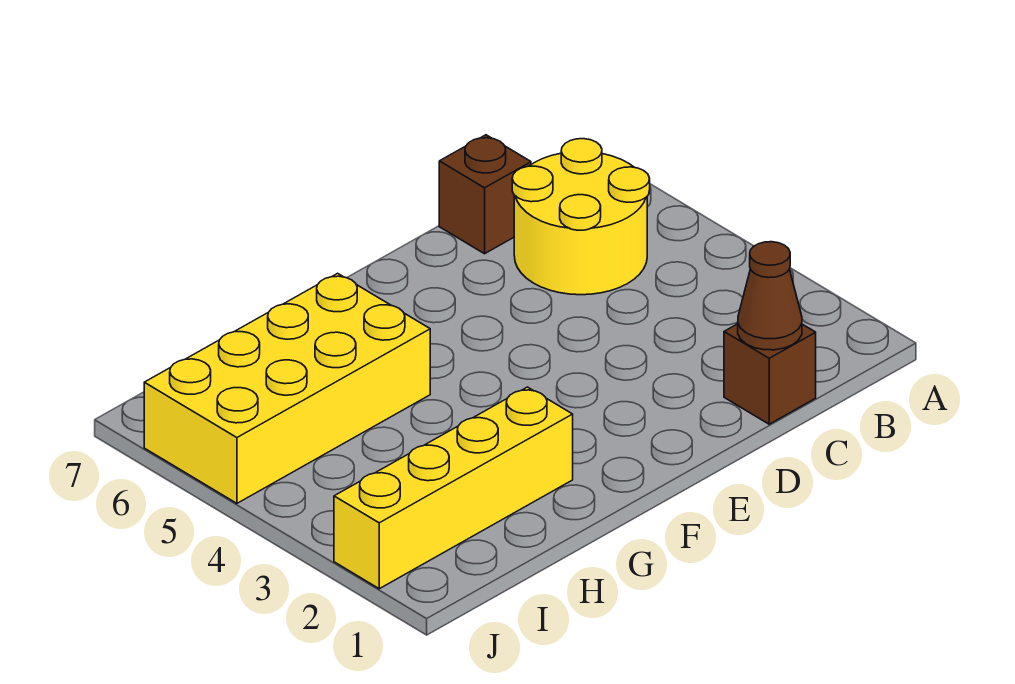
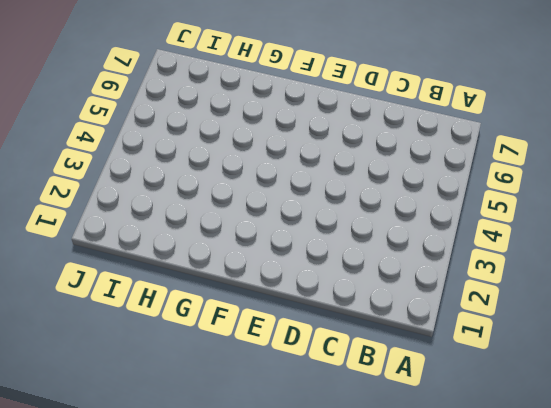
none -> yellow round brick B5:C6 level 1
none -> brown brick C1 level 1

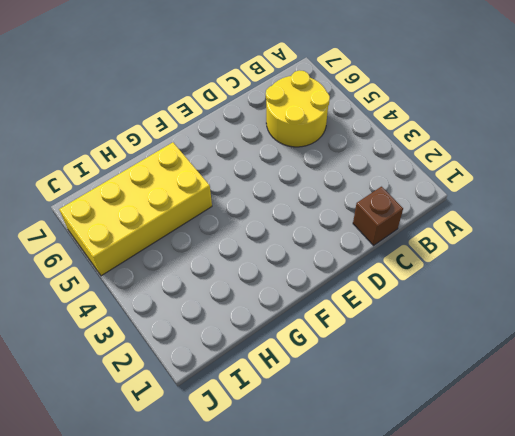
none -> brown brick C7 level 1
none -> yellow brick G2:J2 level 1

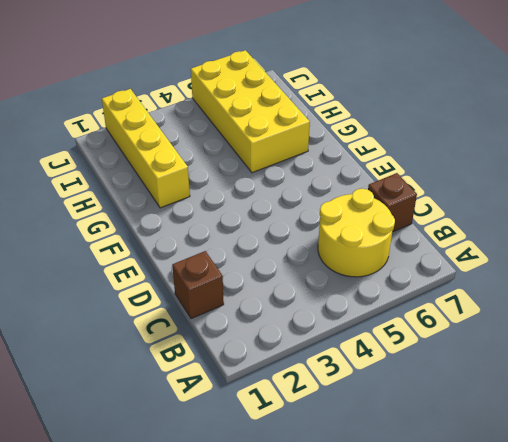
none -> brown cone C1 level 2

